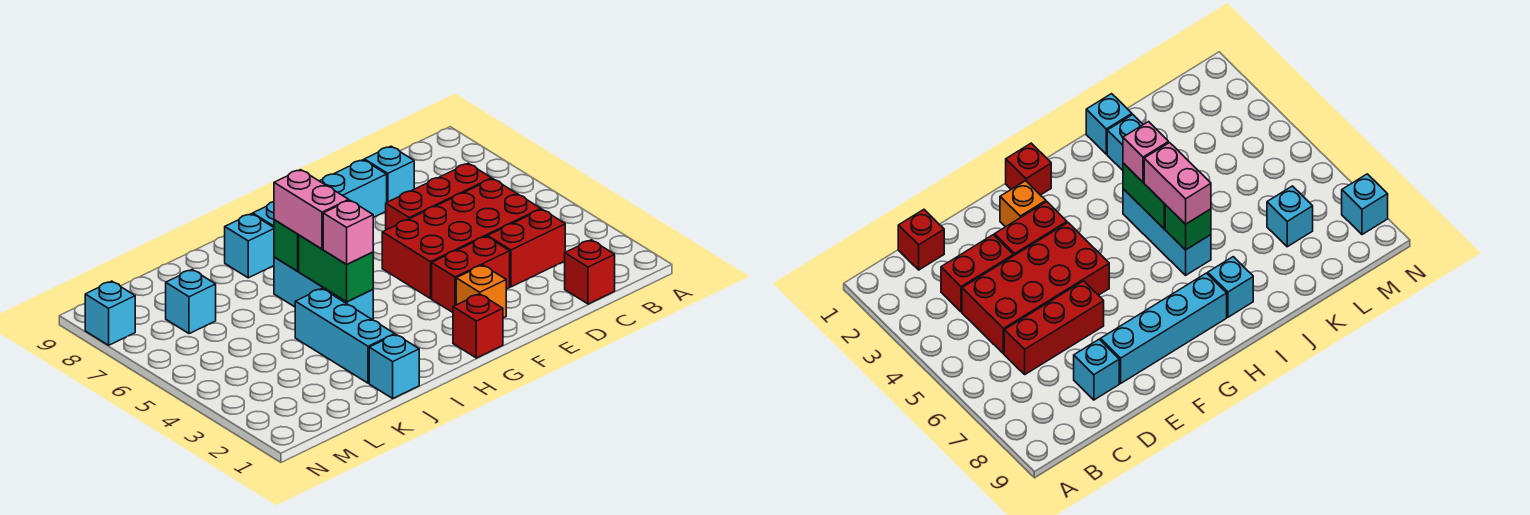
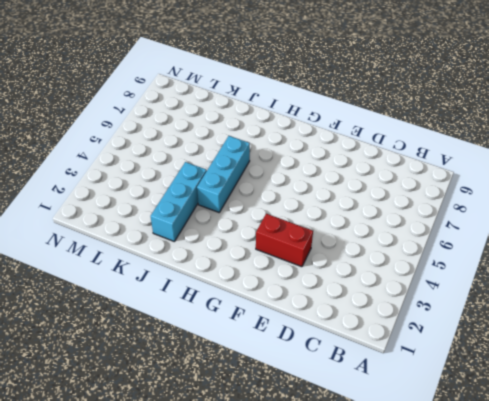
none -> red brick C1 level 1
none -> red brick C3:D3 level 1
none -> red brick C4:F5 level 1

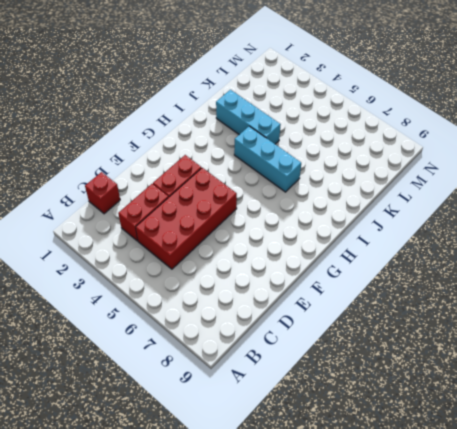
none -> red brick C6:E6 level 1
none -> cyan brick D8 level 1
none -> cyan brick E8:H8 level 1

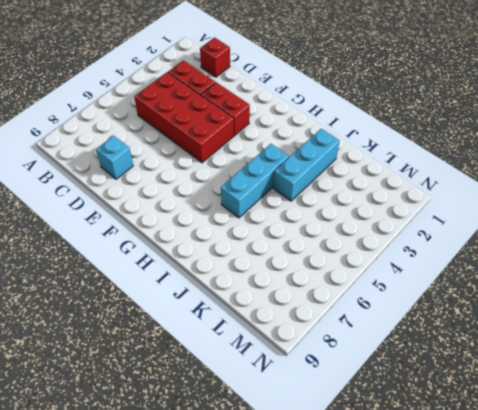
none -> red brick C6:E6 level 1
none -> cyan brick E8:H8 level 1
none -> orange brick F2 level 1

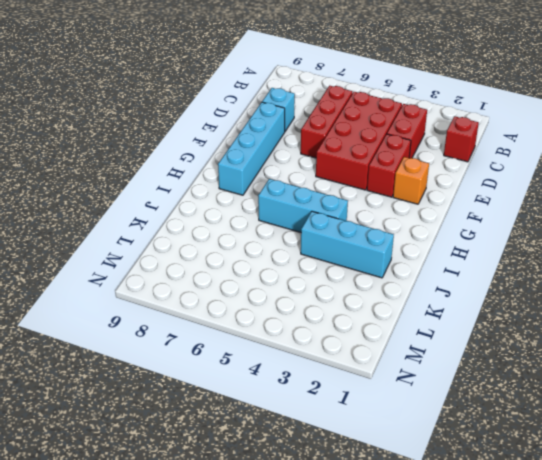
none -> red brick G1 level 1
none -> cyan brick I8 level 1
none -> cyan brick J1 level 1

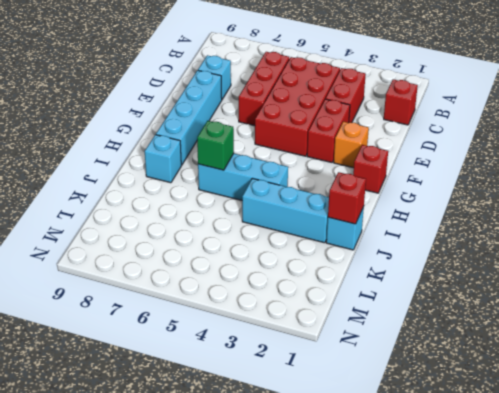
red brick J1 level 2 -> none
none -> cyan brick L7 level 1
none -> cyan brick N8 level 1
none -> green brick I4:I5 level 2

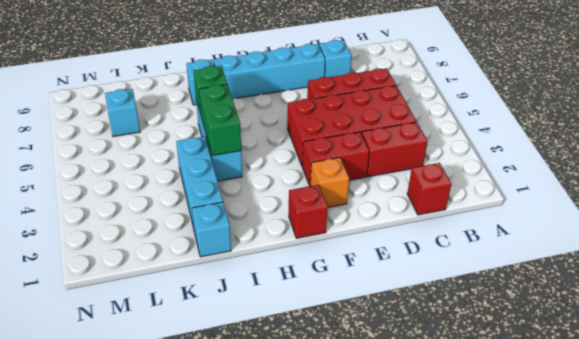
none -> cyan brick N8 level 1
none -> pink brick I4 level 3
none -> pink brick I5:I6 level 3

